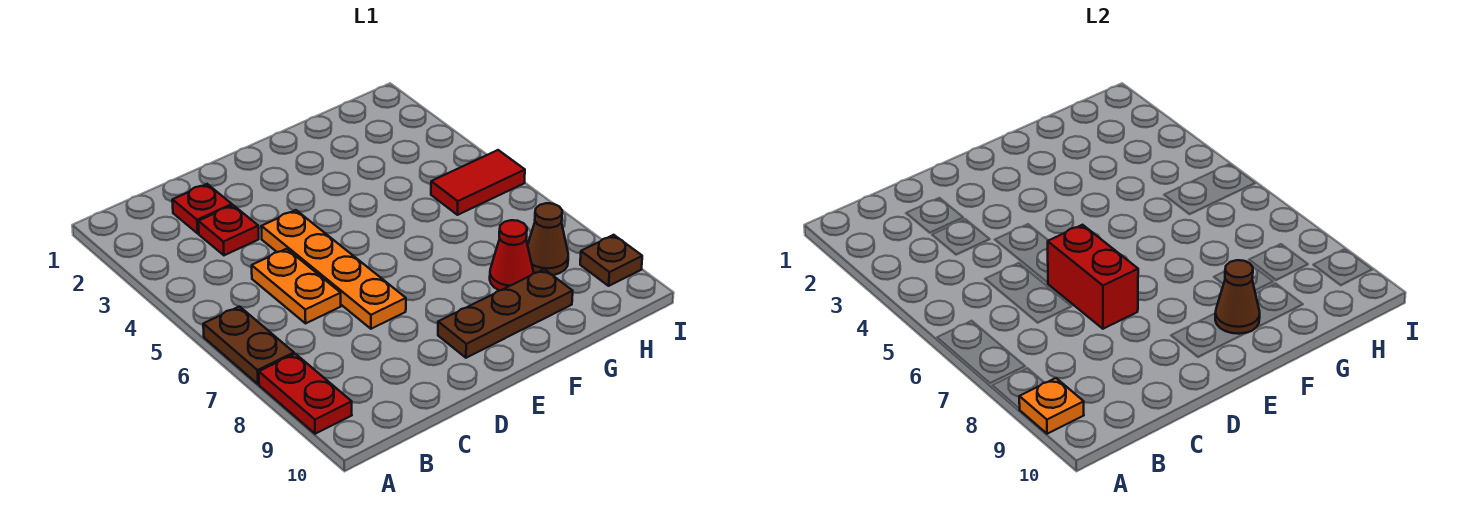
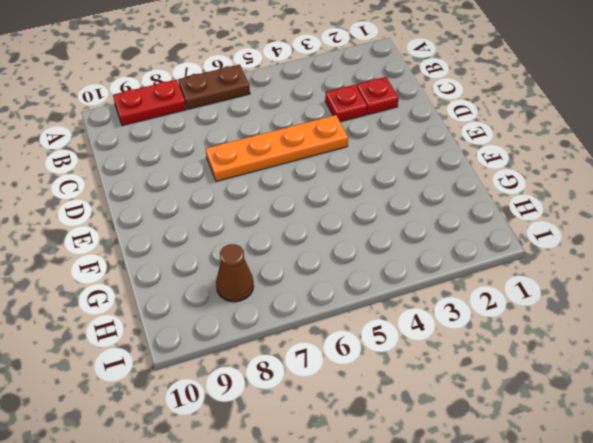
none -> orange plate C5:C6 level 1
none -> brown plate E9:G9 level 1
none -> red cone G8 level 1

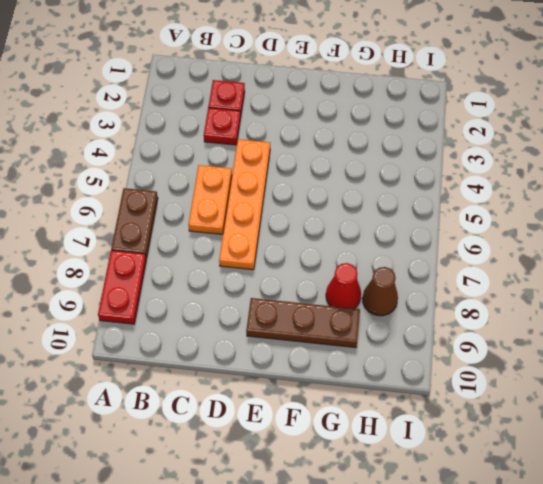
none -> red tile H5:I5 level 1
none -> brown plate I9 level 1
none -> orange plate A9 level 2

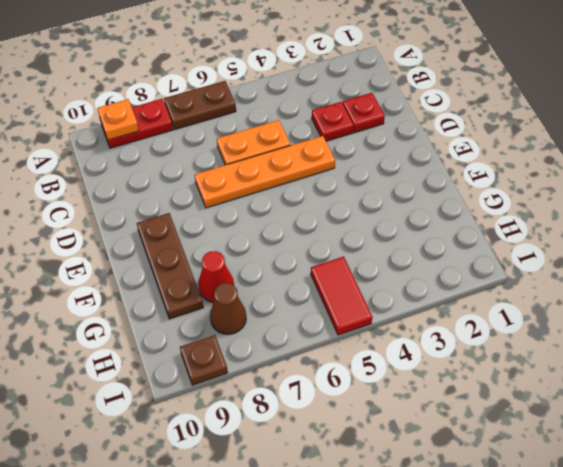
none -> red brick D6:D7 level 2
none -> brown cone F9 level 2

